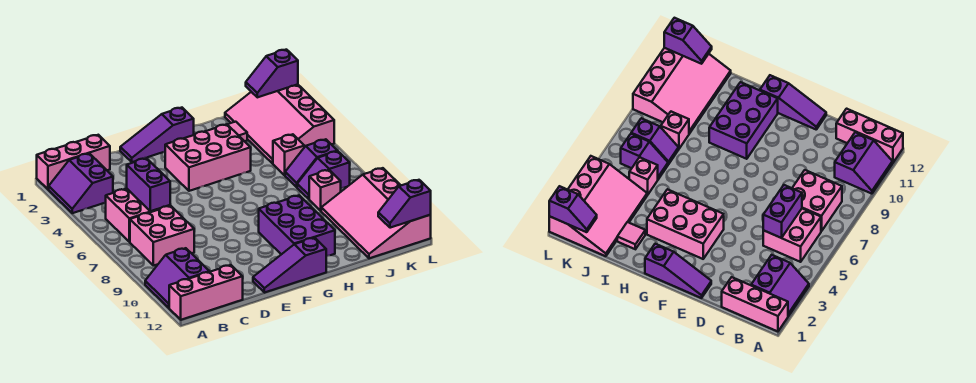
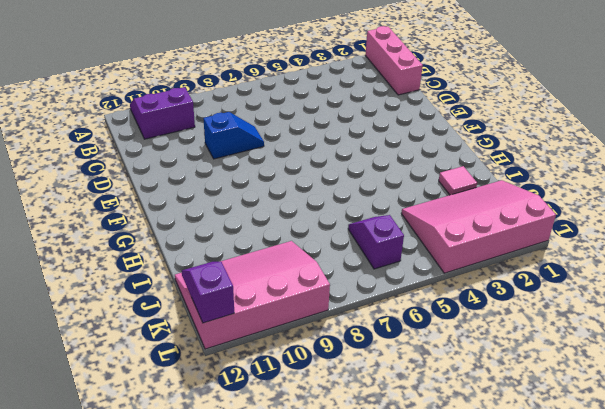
blue slope D8:D9 level 1 top 9 -> none
none -> purple slope A2:B3 level 1 top B
none -> pink brick A12:C12 level 1
none -> pink brick B5:C6 level 1

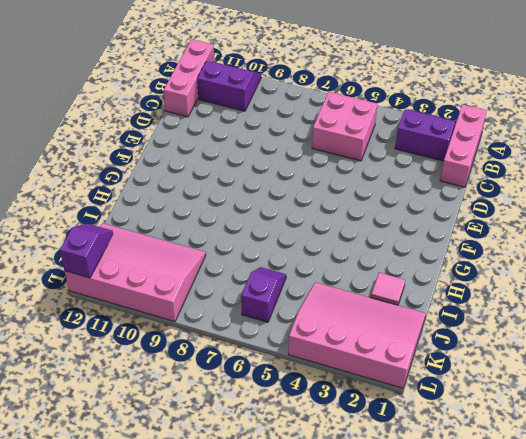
none -> pink brick B7:C8 level 1
none -> purple slope E1:G1 level 1 top G
none -> purple slope E12:G12 level 1 top G

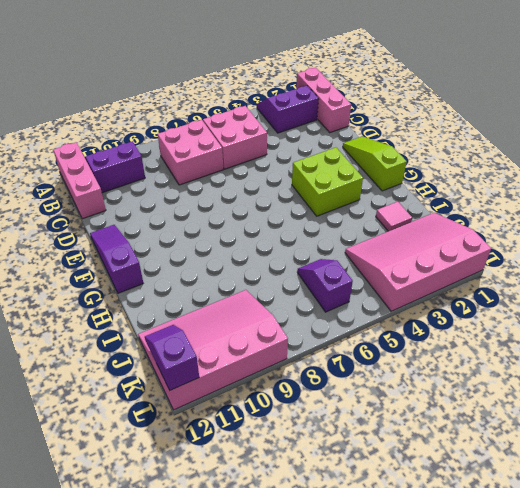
lime slope E1:G1 level 1 top G -> purple slope E1:G1 level 1 top G
lime brick F3:G4 level 1 -> pink brick F3:H4 level 1
none -> purple brick G9:H11 level 1
none -> pink brick J5 level 1
none -> purple slope J7:K7 level 1 top K

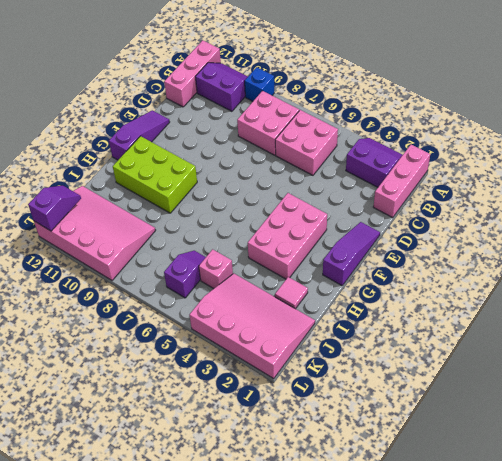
blue brick A9 level 1 -> none
lime brick G9:H11 level 1 -> purple brick G9:H11 level 1
none -> purple slope J7:K7 level 1 top K
none -> pink brick J8 level 1
none -> purple brick C5:C6 level 2

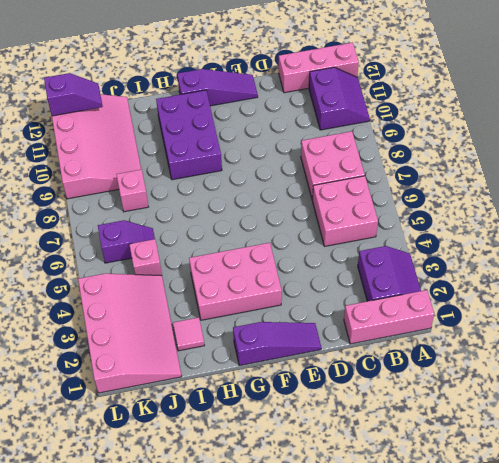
none -> purple slope J7:K7 level 1 top K
none -> purple brick C5:C6 level 2
none -> purple slope K1:L1 level 2 top L

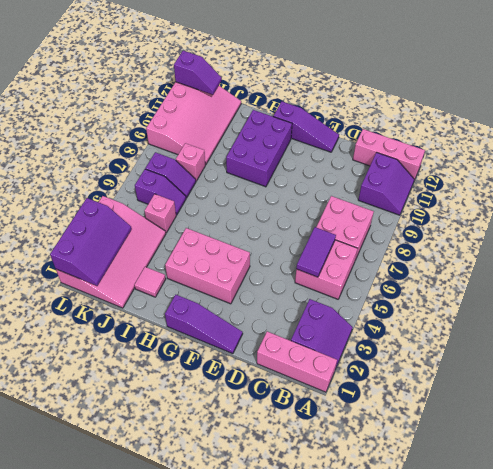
purple tile C5:C6 level 2 -> purple brick C5:C6 level 2
purple slope K1:L3 level 2 top L -> purple slope K1:L1 level 2 top L

